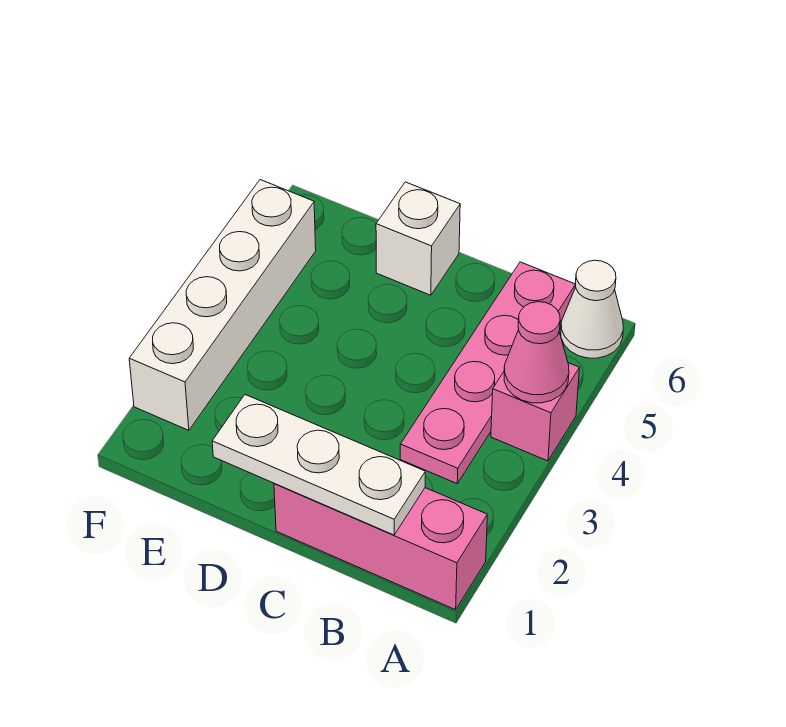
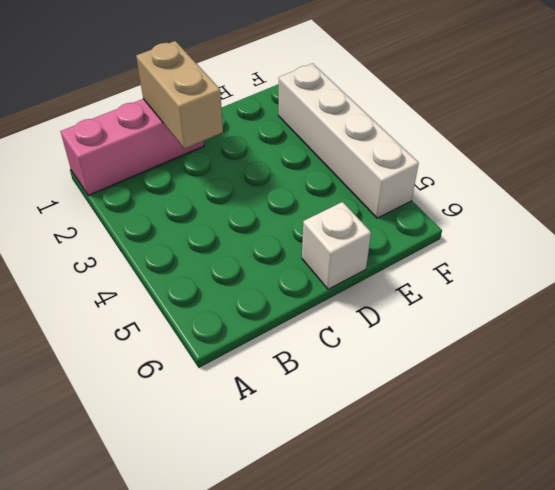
tan brick C1:C2 level 2 -> white plate B1:D1 level 2
none -> pink brick A4 level 1
none -> white cone A6 level 1

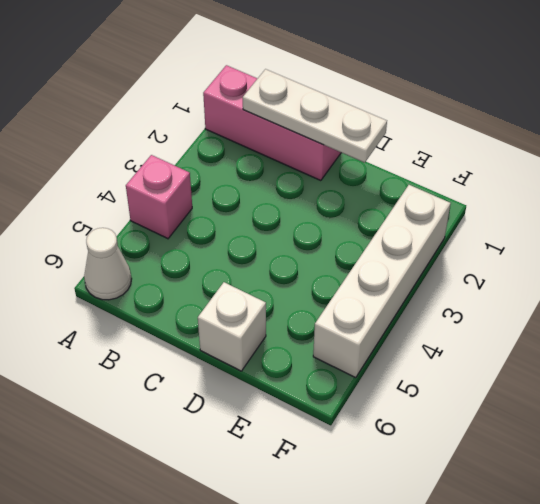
none -> pink plate B3:B6 level 1
none -> pink cone A4 level 2

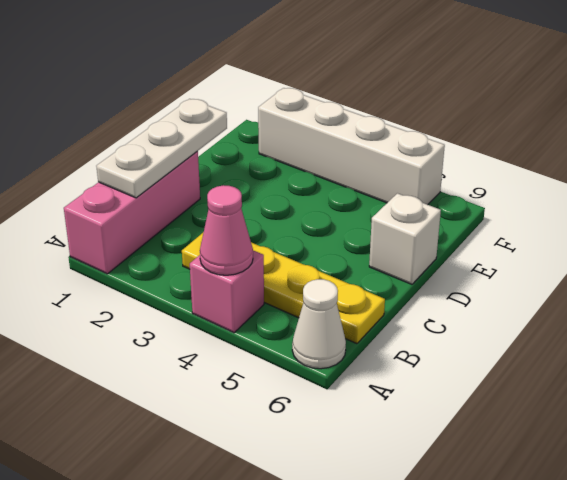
yellow plate B3:B6 level 1 -> pink plate B3:B6 level 1

